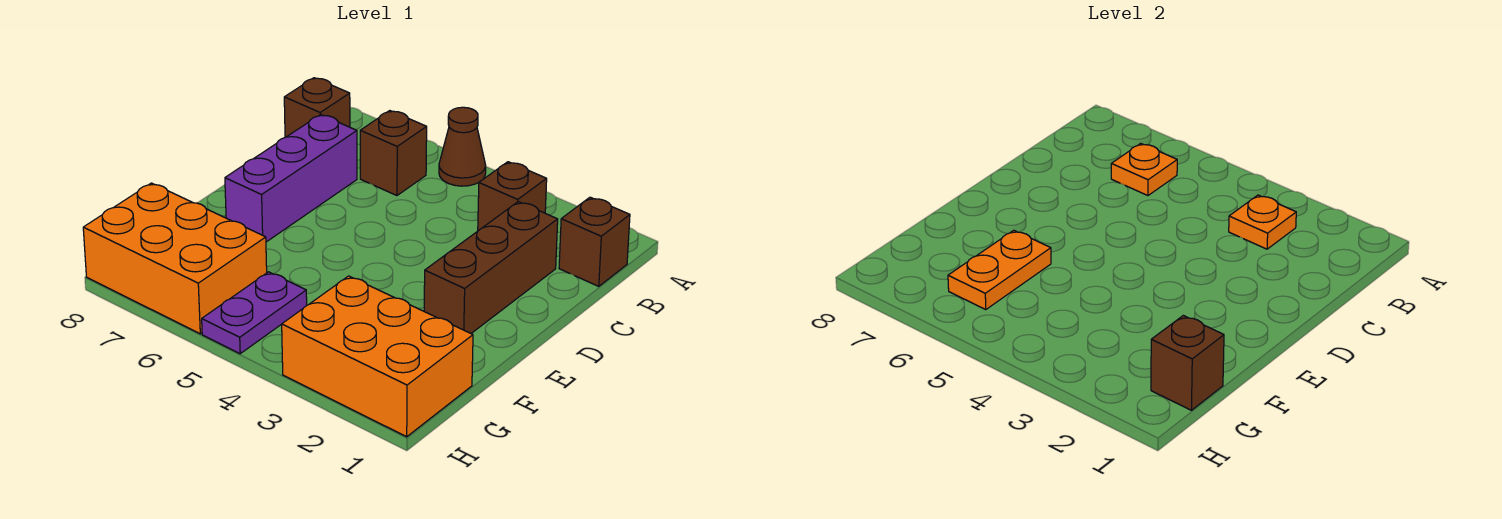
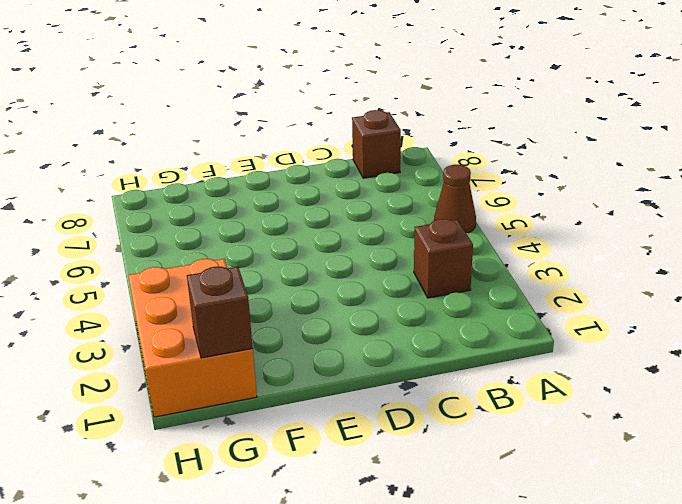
none -> brown brick B1 level 1
none -> brown brick B6 level 1
none -> brown brick C2:E2 level 1

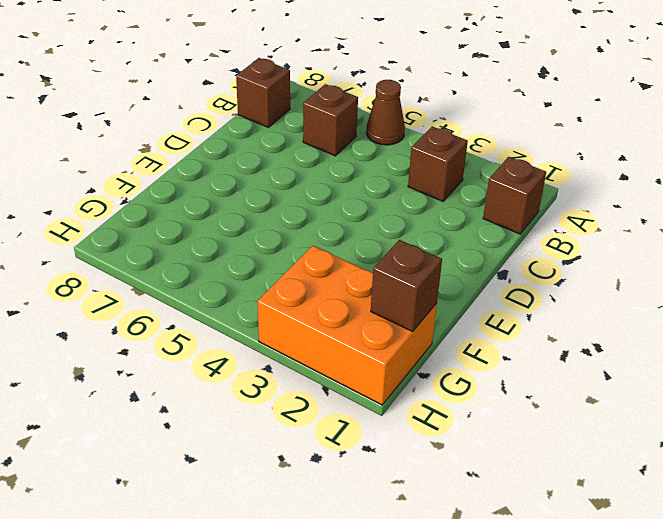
none -> brown brick C2:E2 level 1
none -> purple brick C7:E7 level 1
none -> purple plate G5:H5 level 1

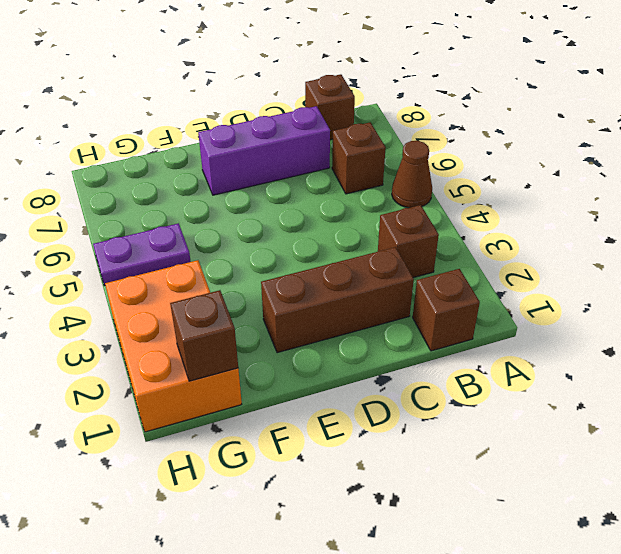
none -> orange brick G6:H8 level 1
none -> orange plate B3 level 2
none -> orange plate B6 level 2

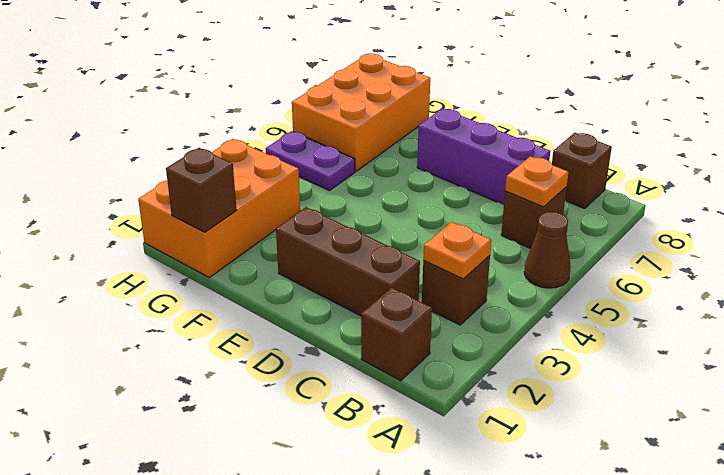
none -> orange plate F6:G6 level 2

